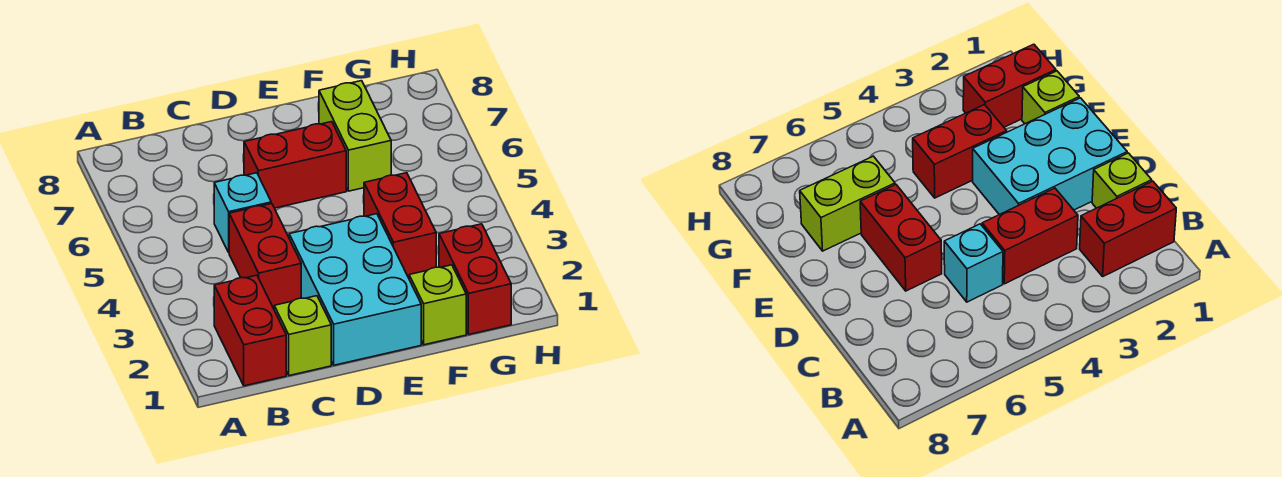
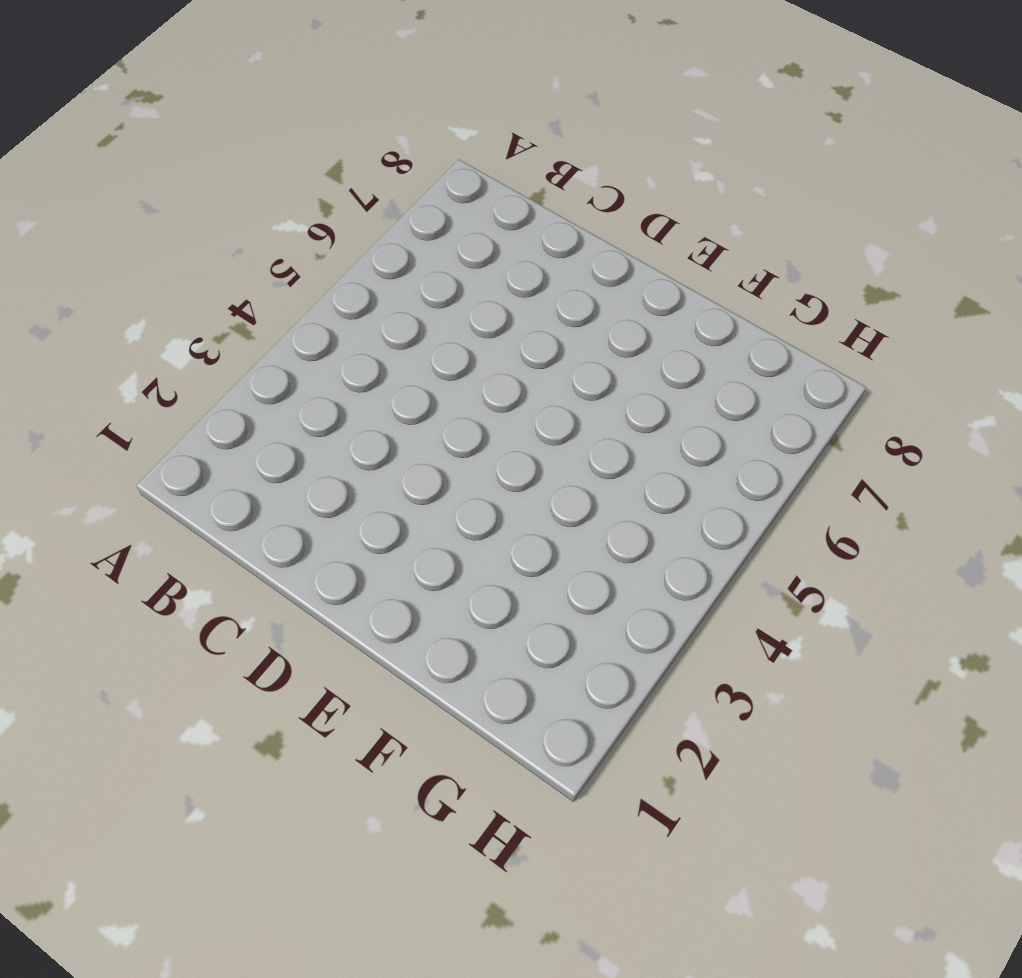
none -> red brick B1:B2 level 1
none -> lime brick C1 level 1

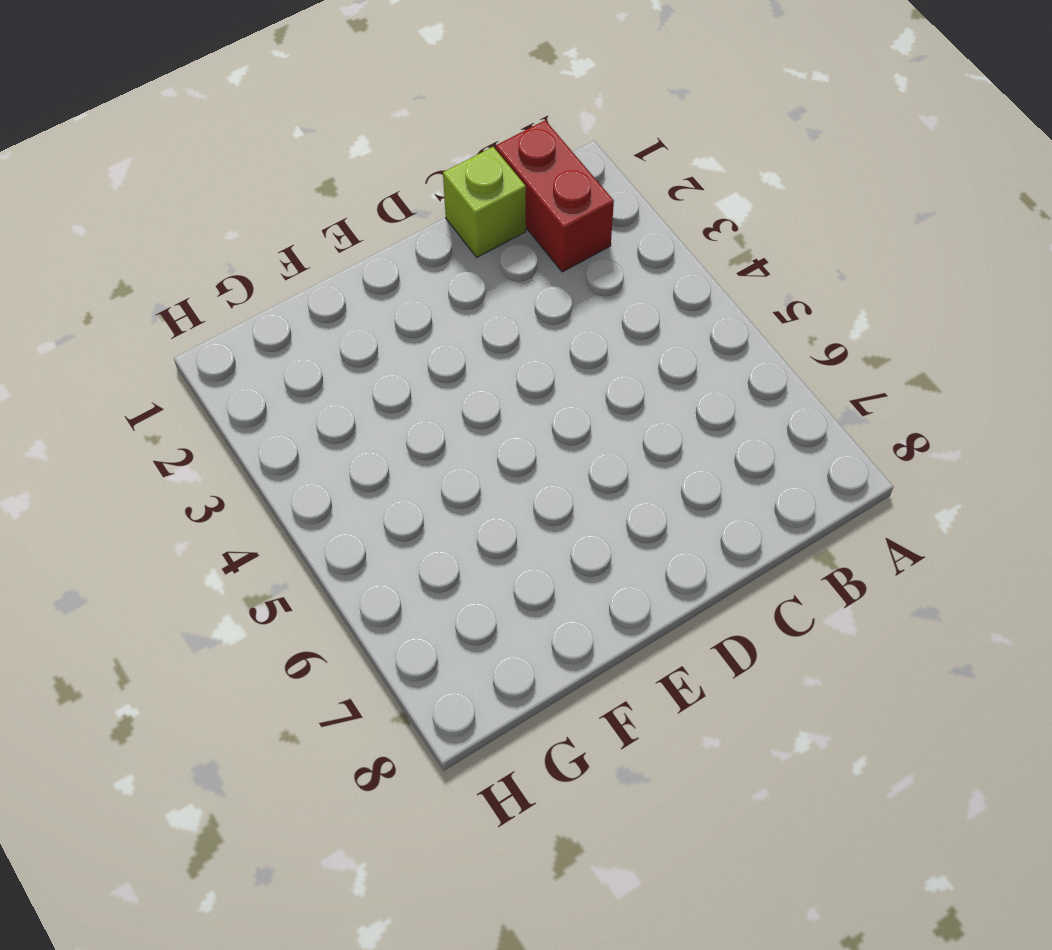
none -> red brick C3:C4 level 1
none -> cyan brick C5 level 1

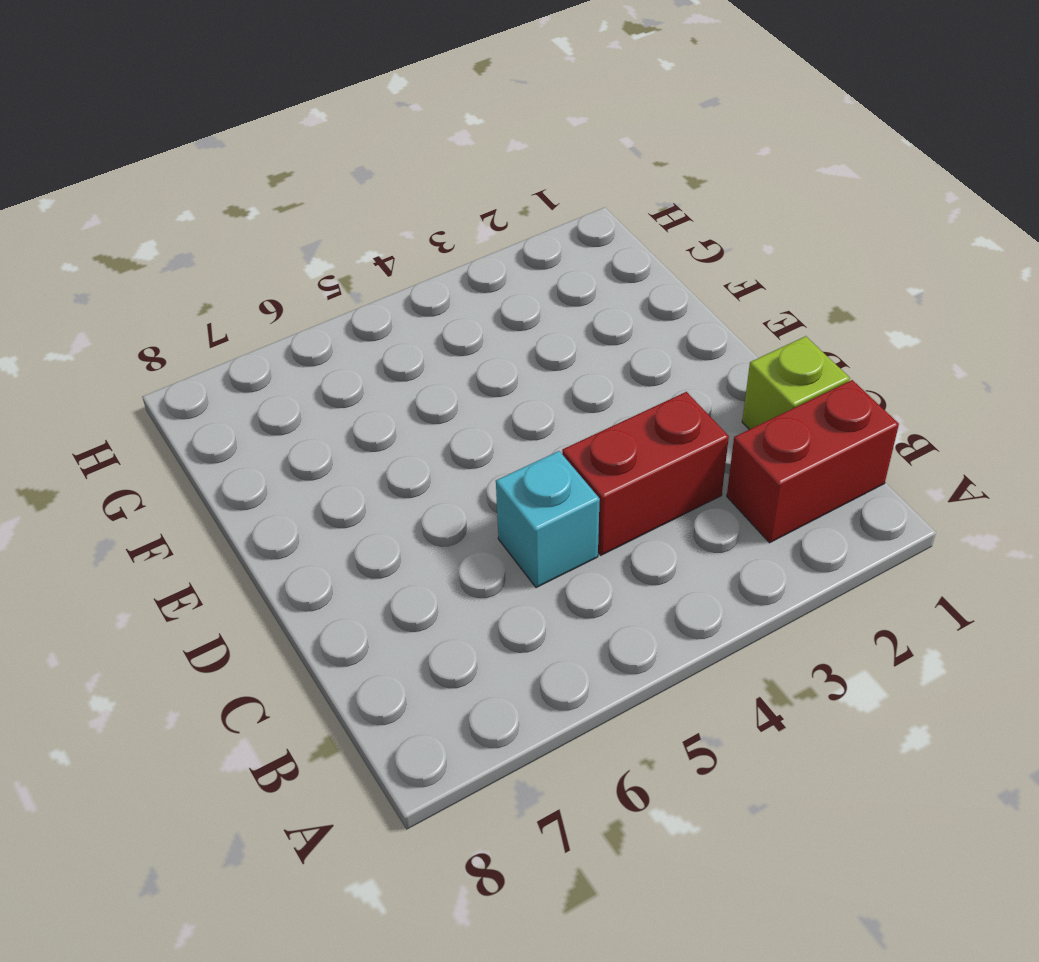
none -> cyan brick D1:E3 level 1
none -> red brick D6:E6 level 1

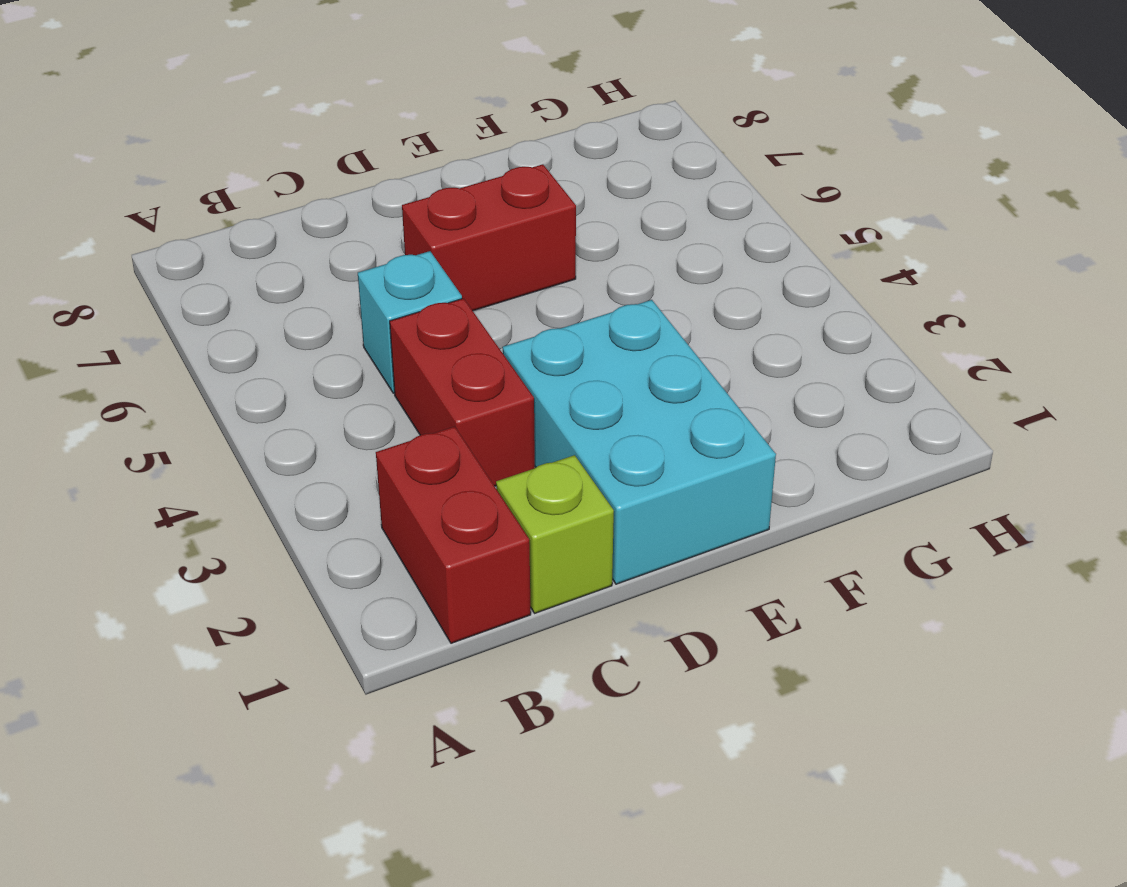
none -> lime brick F1 level 1
none -> red brick F3:F4 level 1

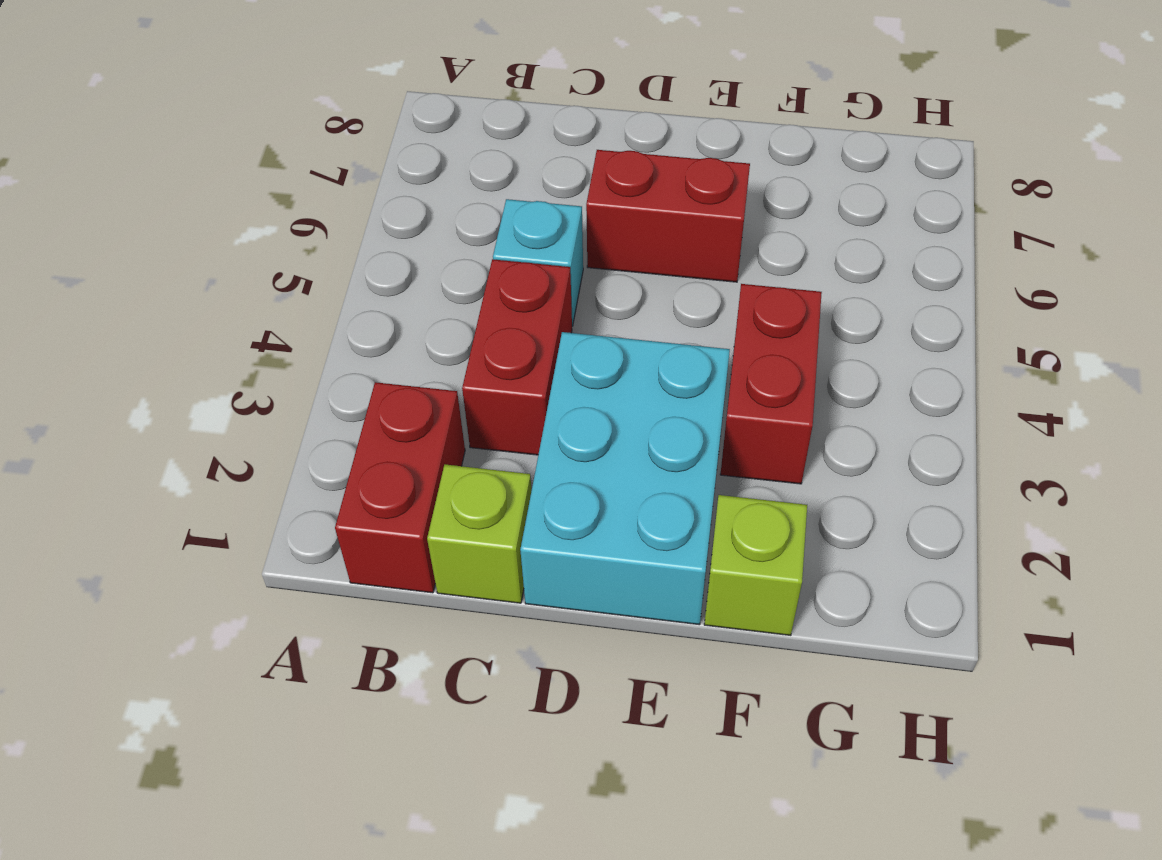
none -> lime brick F6:F7 level 1
none -> red brick G1:G2 level 1

